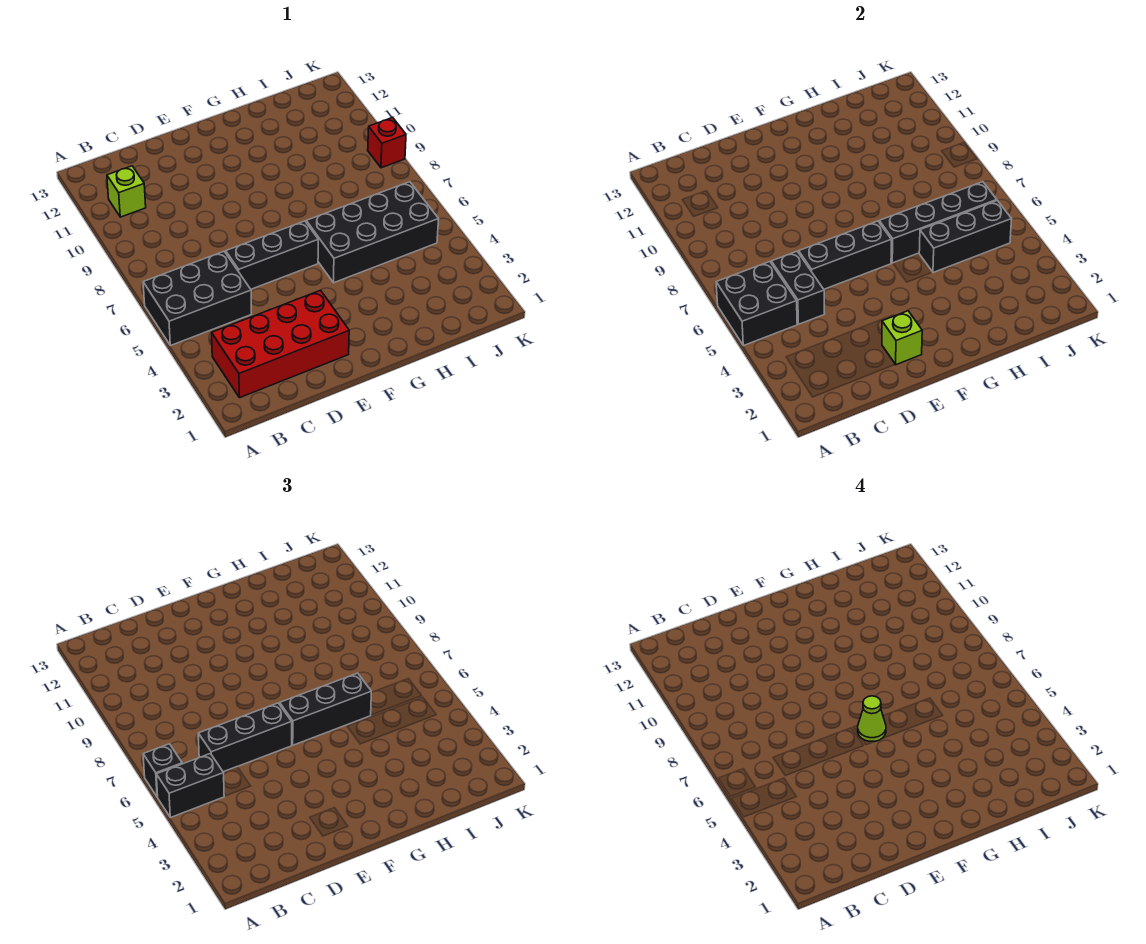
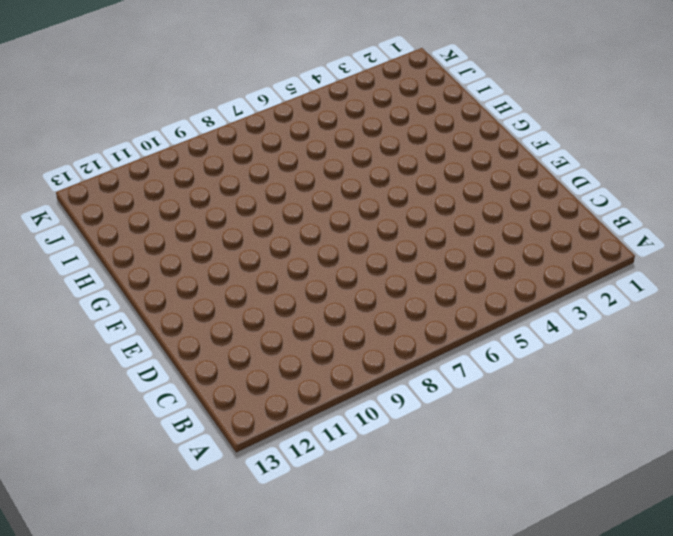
none -> black brick A5:C6 level 1
none -> red brick B2:E3 level 1
none -> lime brick B11 level 1

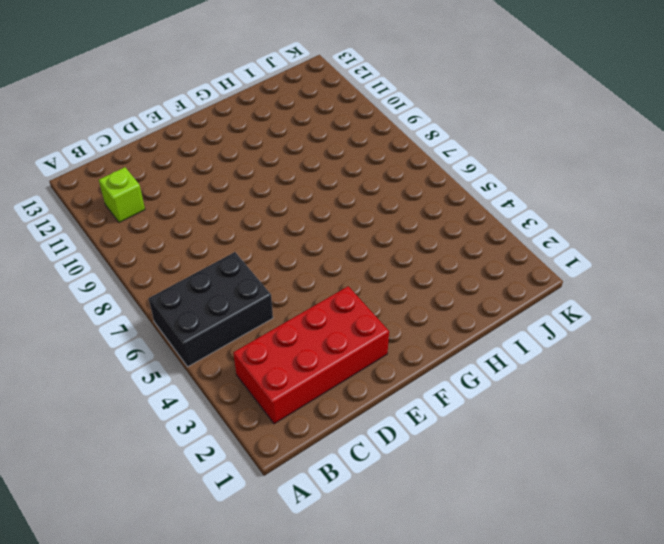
none -> black brick D6:F6 level 1
none -> black brick G5:J6 level 1
none -> red brick K9 level 1

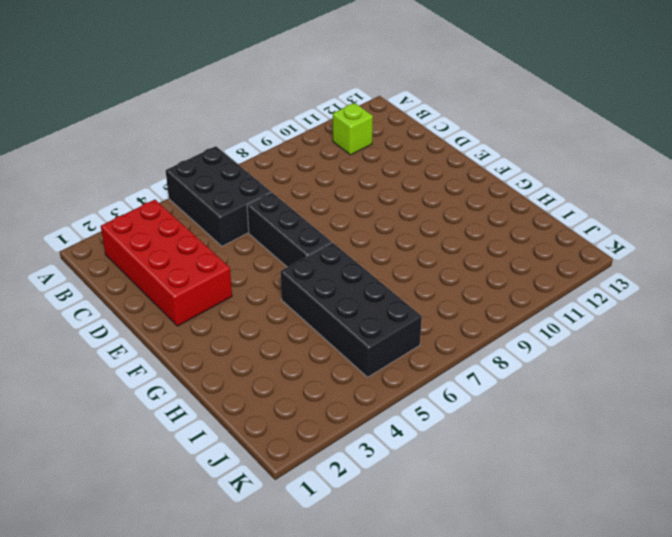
none -> red brick K9 level 1
none -> black brick A5:B6 level 2
none -> black brick C5:C6 level 2

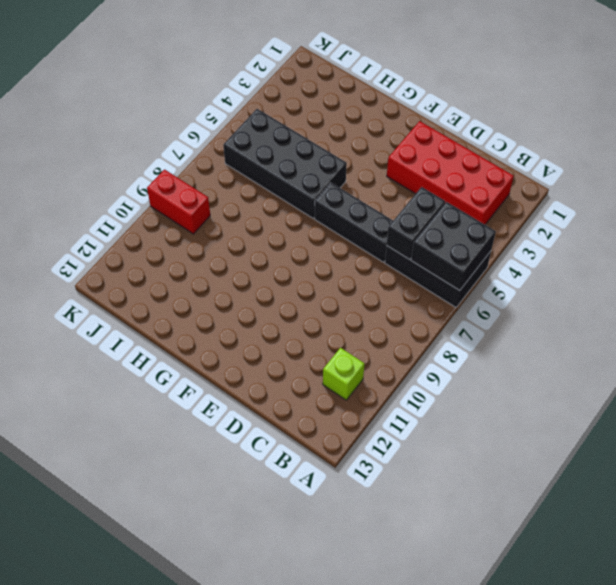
red brick J9:K9 level 1 -> red brick K9 level 1
none -> black brick D6:F6 level 2
none -> lime brick E2 level 2
none -> black brick G6:J6 level 2

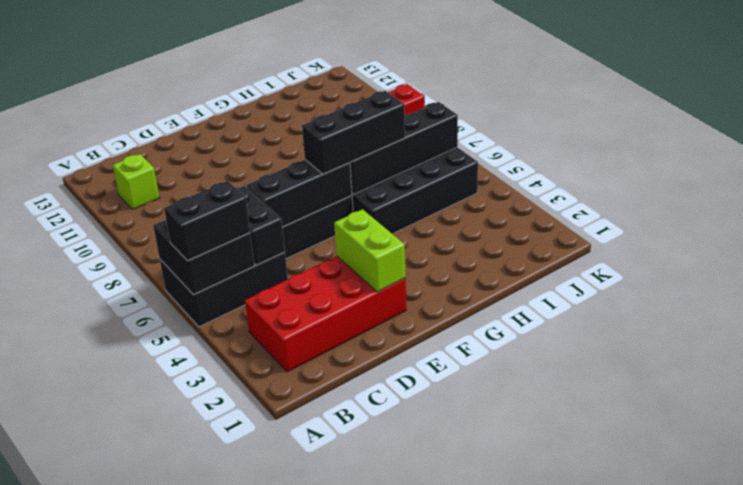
lime brick E2:E3 level 2 -> lime brick E2 level 2
none -> black brick H5:J5 level 2
none -> black brick A6 level 3
none -> black brick C6:E6 level 3

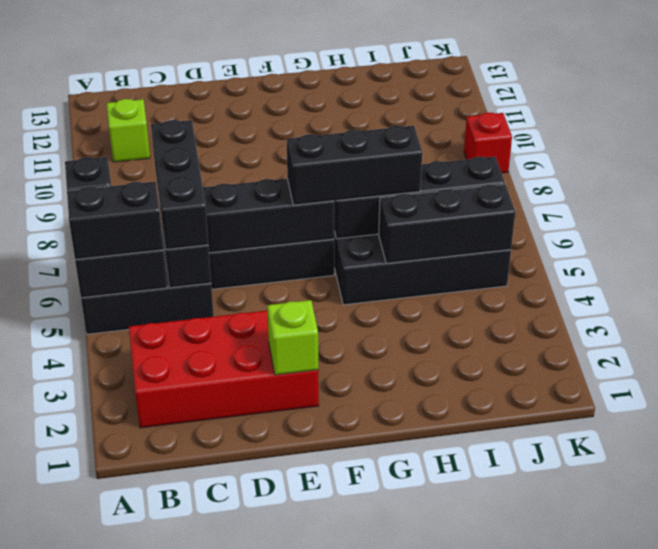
black brick C5:C7 level 3 -> black brick C6:E6 level 3
none -> lime cone F6 level 4

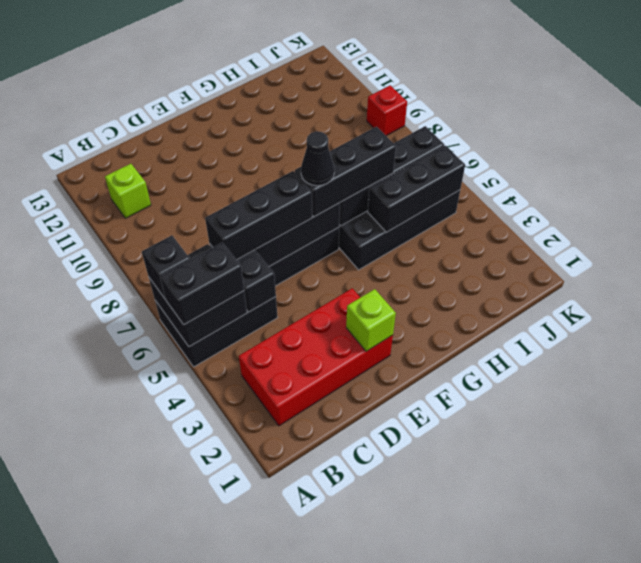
black cone F6 level 4 -> lime cone F6 level 4

